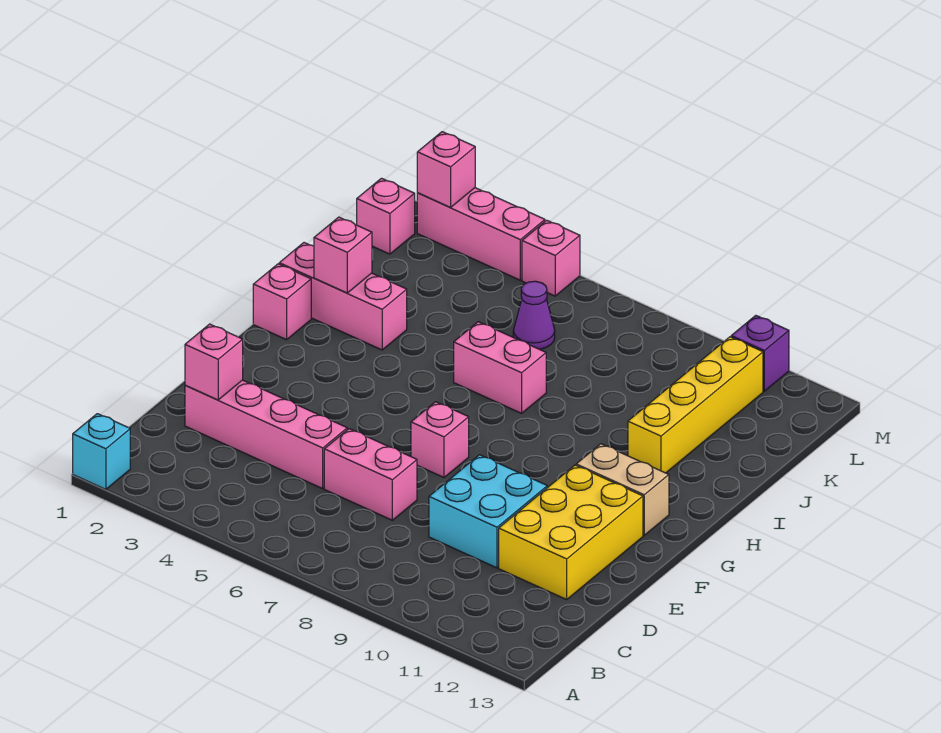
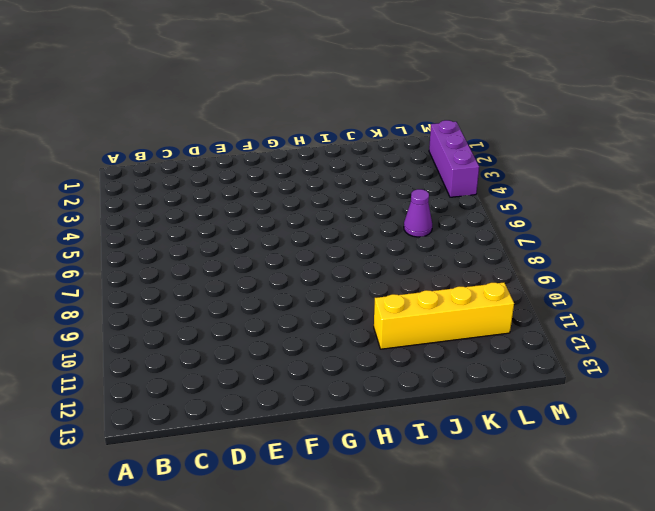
purple brick M2:M4 level 1 -> pink brick M2:M4 level 1
none -> cyan brick A1 level 1
none -> pink brick D2:D5 level 1
none -> pink brick D6:D7 level 1

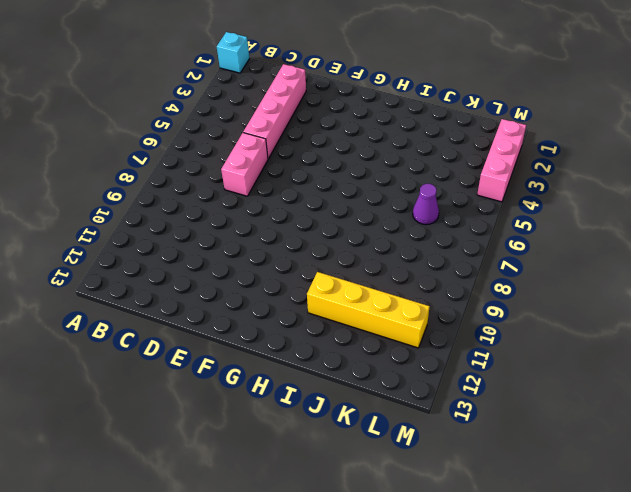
none -> cyan brick D9:E10 level 1
none -> yellow brick D11:F12 level 1
none -> pink brick F7 level 1

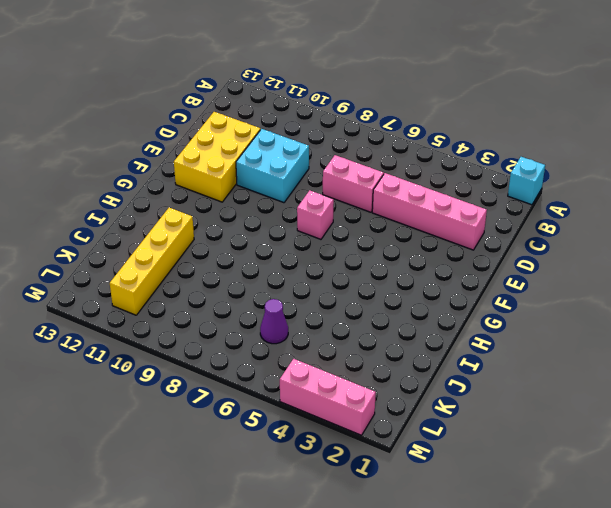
none -> tan brick G11:G12 level 1
none -> pink brick H1 level 1
none -> pink brick I1:I3 level 1

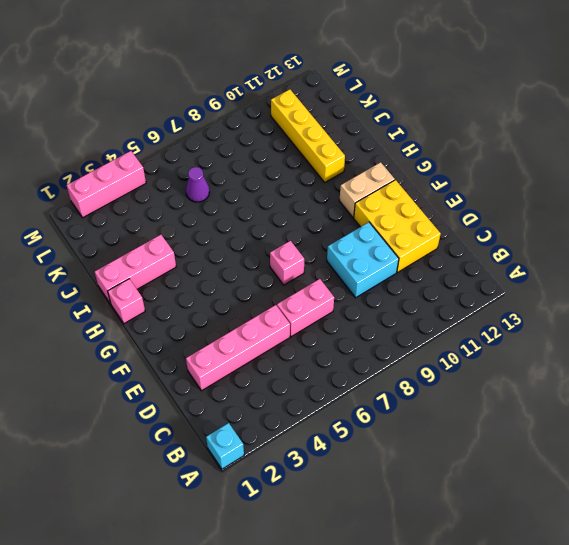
none -> pink brick I6:I7 level 1
none -> pink brick L1 level 1
none -> pink brick M5 level 1

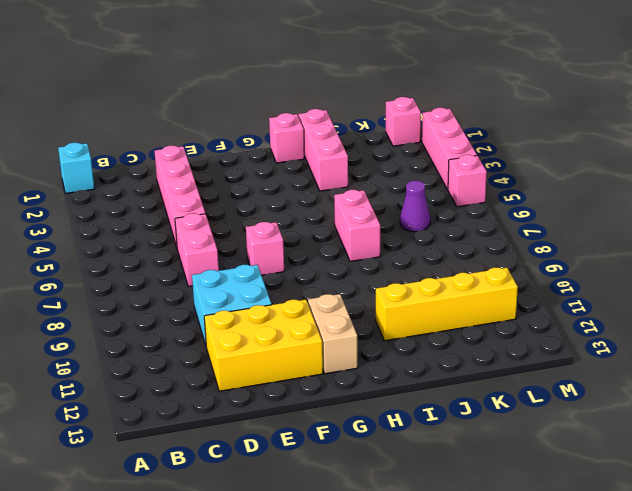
none -> purple brick M11 level 1
none -> pink brick D2 level 2
none -> pink brick I2 level 2

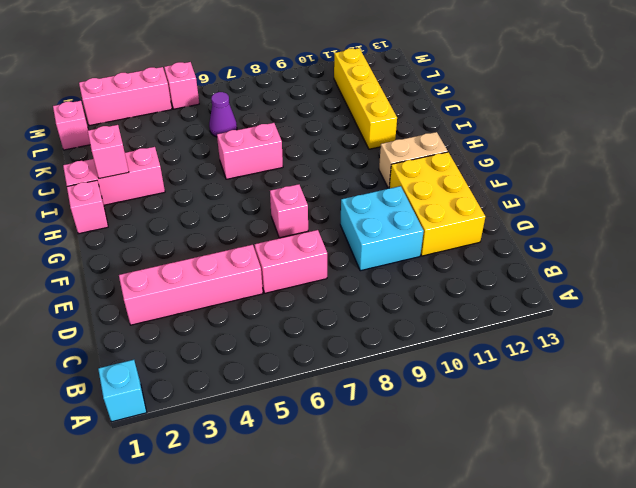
none -> purple brick M11 level 1
none -> pink brick D2 level 2
none -> pink brick M2 level 2

